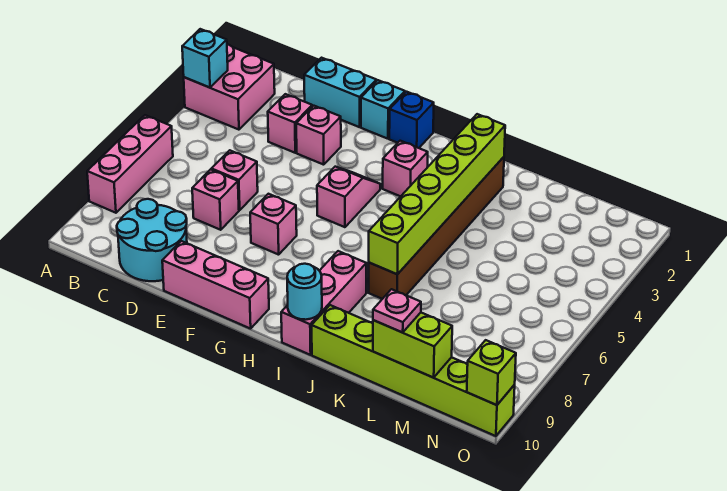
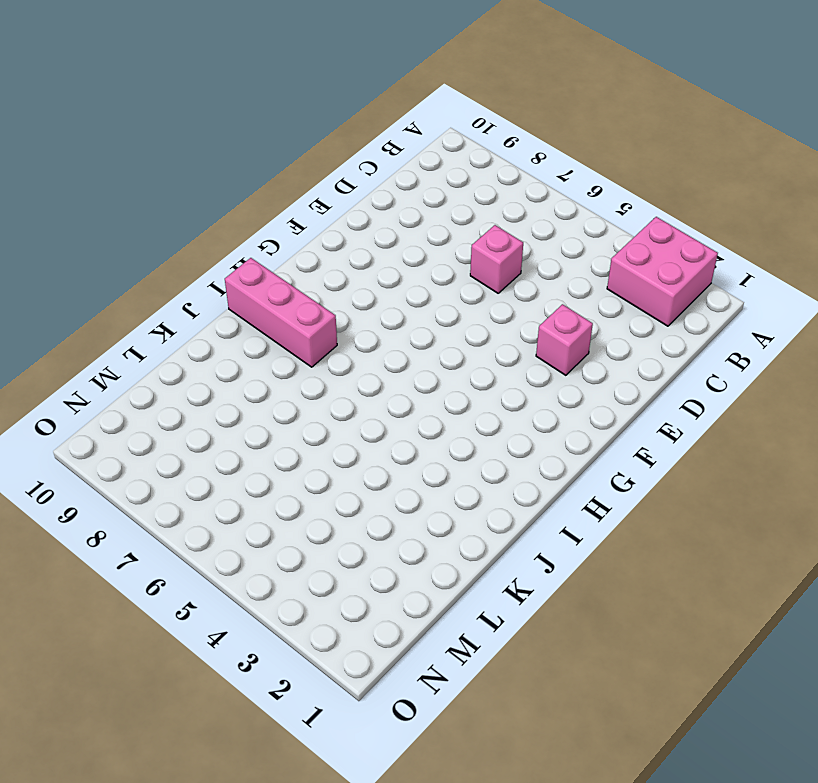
none -> pink brick A6:A8 level 1
none -> cyan round brick C9:D10 level 1
none -> cyan brick D1:E1 level 1

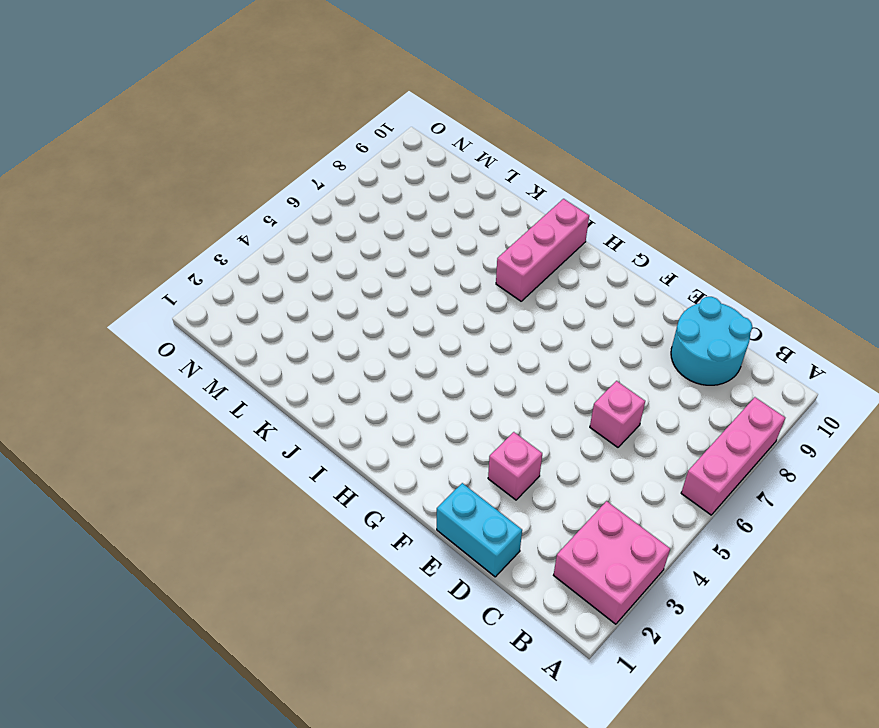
none -> pink brick D3 level 1
none -> pink brick D7 level 1
none -> pink brick E10:G10 level 1

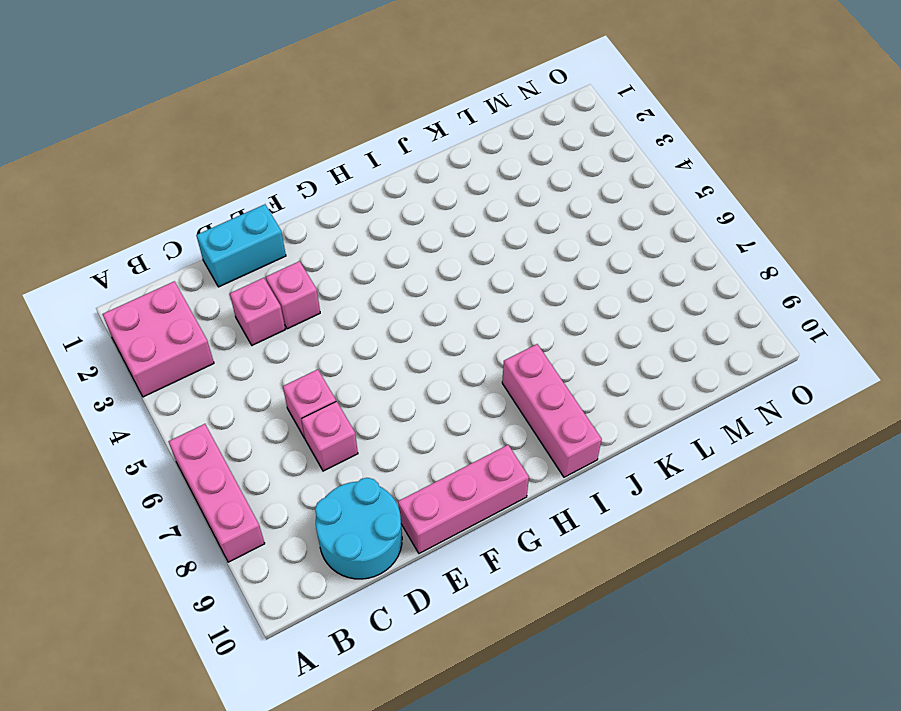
none -> cyan brick F1 level 1
none -> pink brick F7 level 1
none -> blue brick G1 level 1

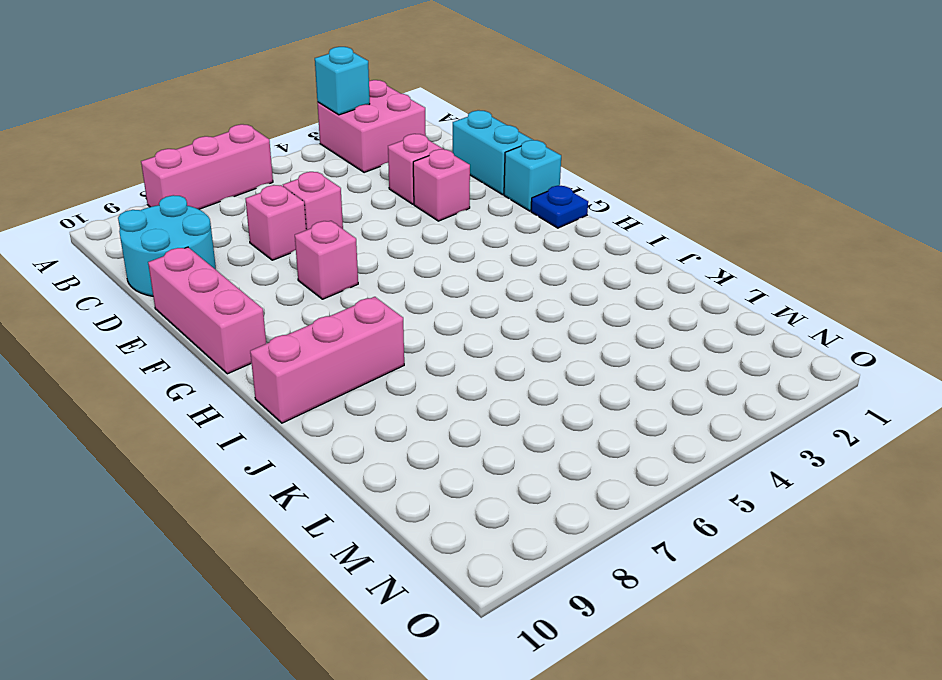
blue plate G1 level 1 -> blue brick G1 level 1
none -> pink slope G4:G5 level 1 top 5
none -> pink brick H3 level 1
none -> brown brick J2:J7 level 1

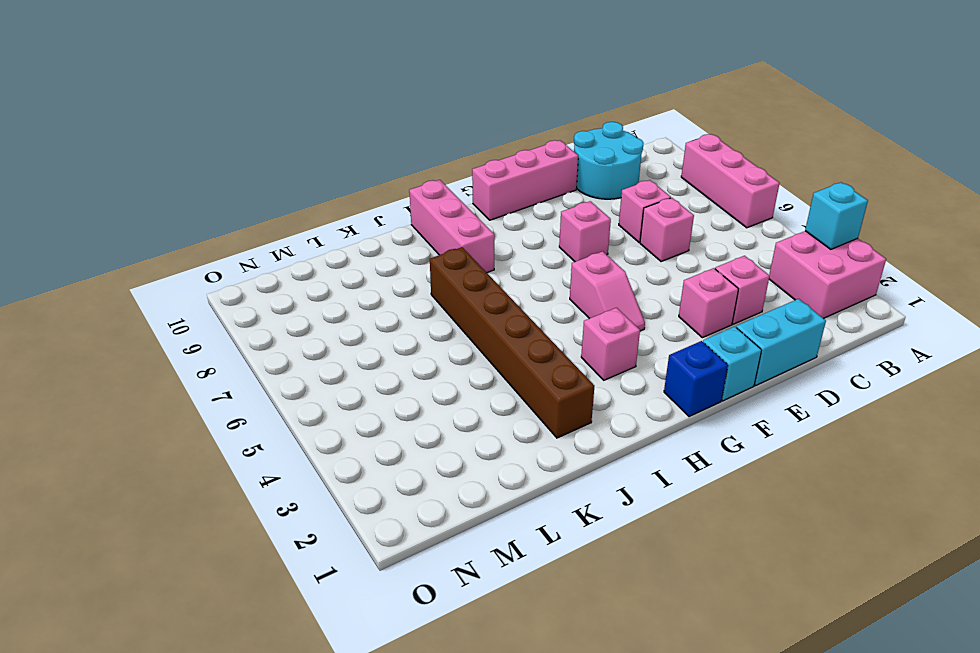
none -> lime brick J10:O10 level 1
none -> cyan round brick I10 level 2
none -> lime brick J2:J7 level 2

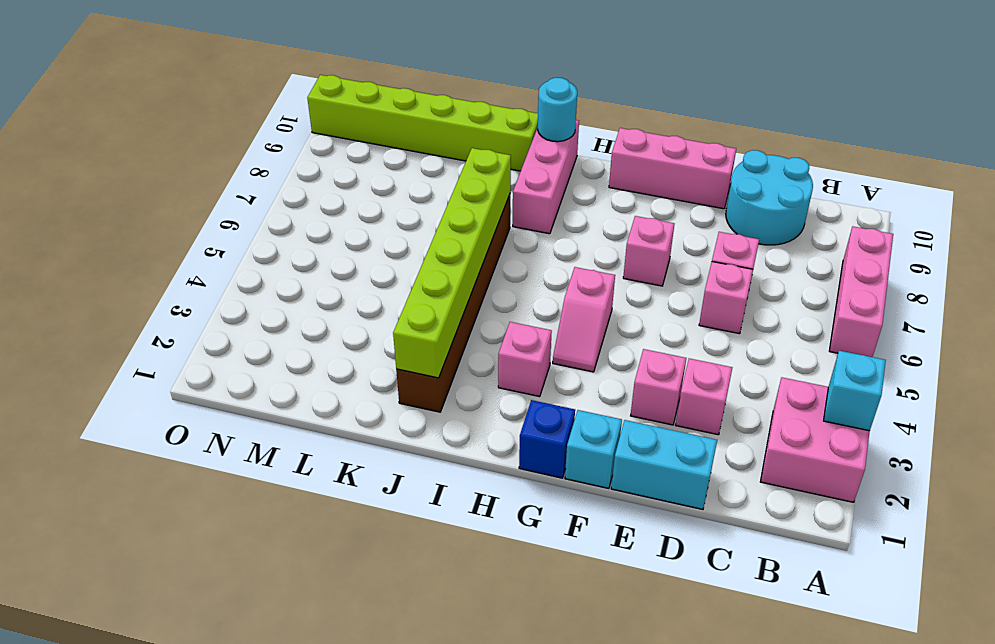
none -> lime brick L10:M10 level 2
none -> lime brick O10 level 2
none -> pink plate L10 level 3

